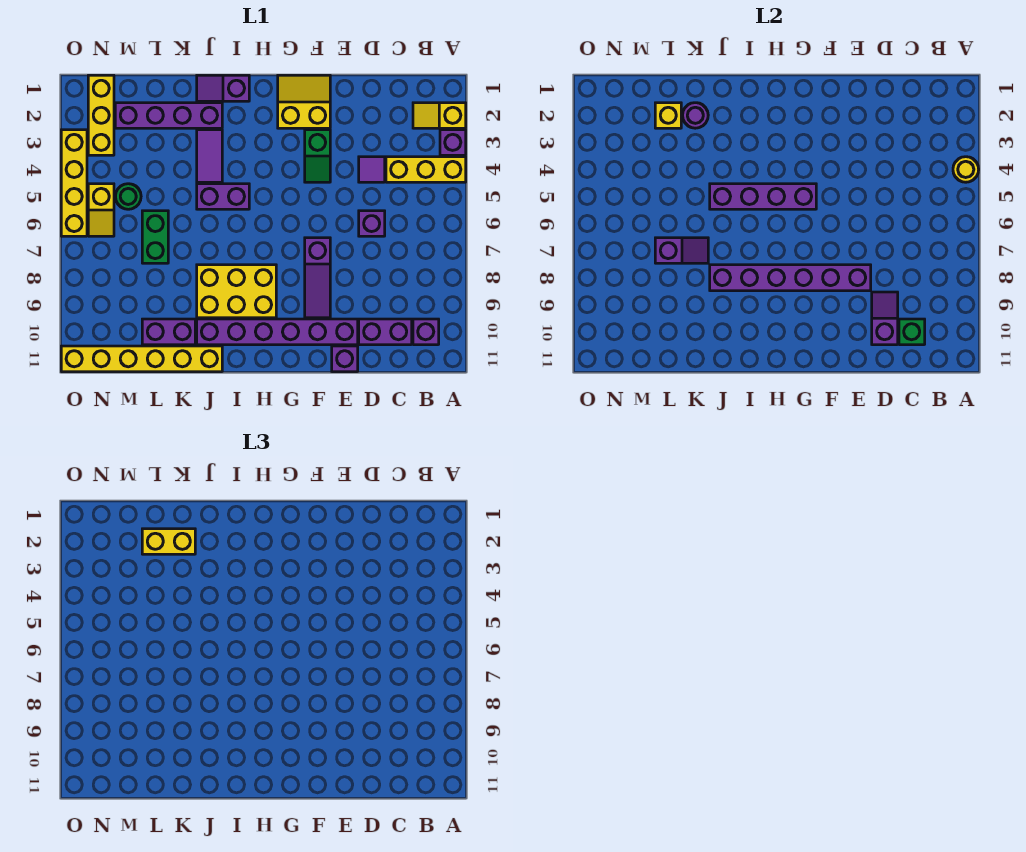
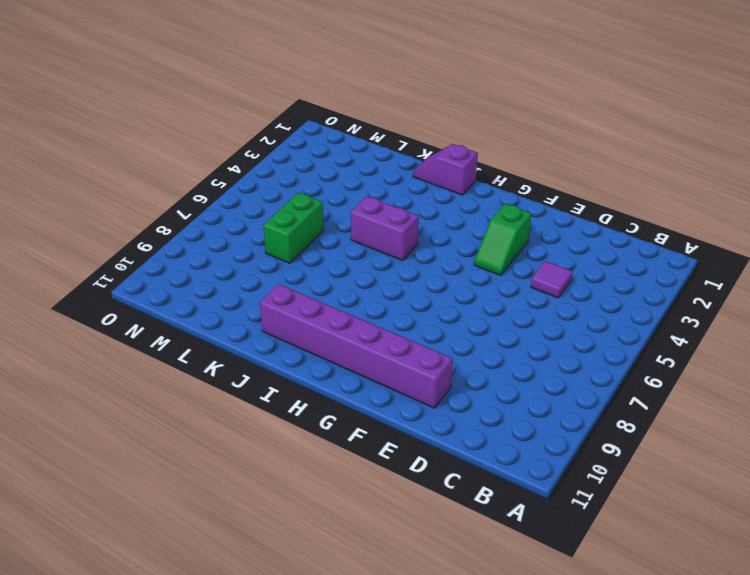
none -> yellow slope A2:B2 level 1 top A
none -> purple brick A3 level 1
none -> yellow brick A4:C4 level 1
none -> purple brick B10 level 1

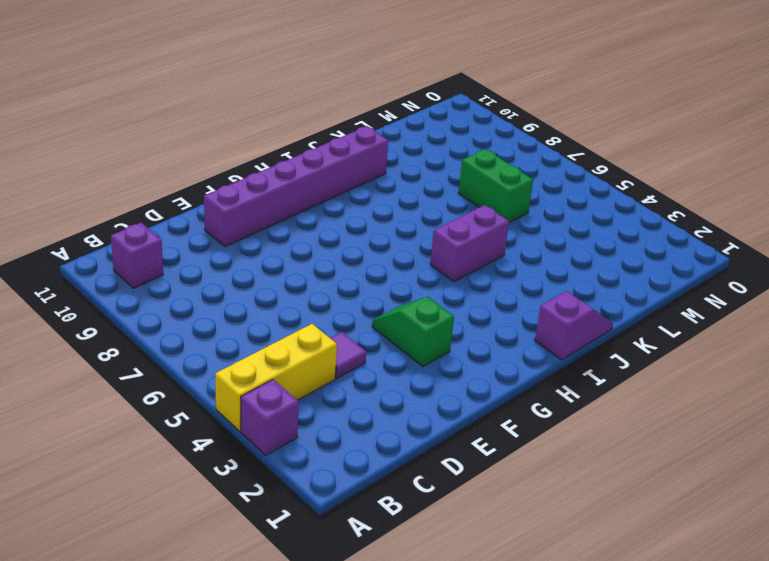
none -> yellow slope A2:B2 level 1 top A
none -> purple brick C10:D10 level 1
none -> purple brick D6 level 1
none -> purple brick E11 level 1

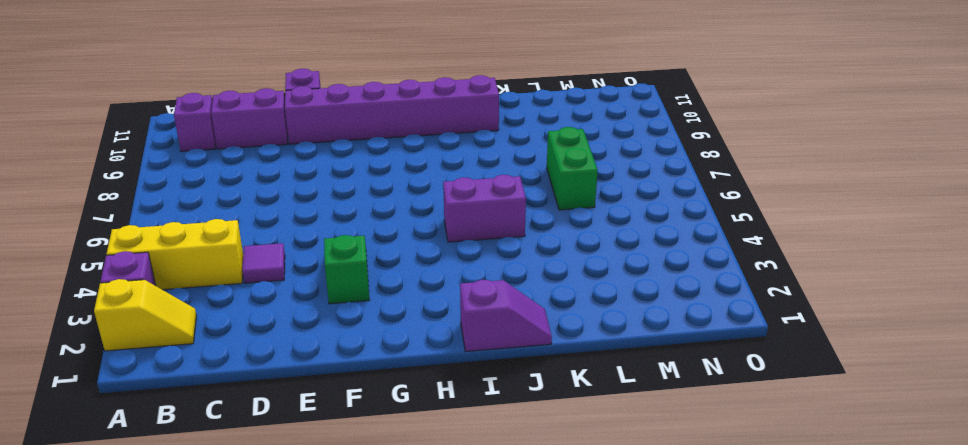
none -> purple brick D6 level 1
none -> yellow slope F1:G2 level 1 top 2
none -> purple slope F7:F9 level 1 top 7
none -> yellow brick H8:J9 level 1

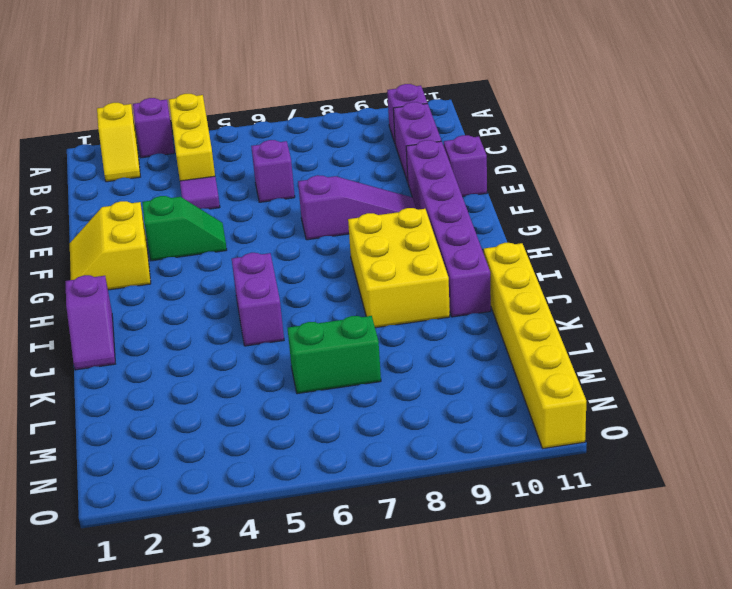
none -> purple brick J2:M2 level 1
none -> purple tile J3:J4 level 1
none -> purple brick K10:L10 level 1
none -> green round brick M5 level 1

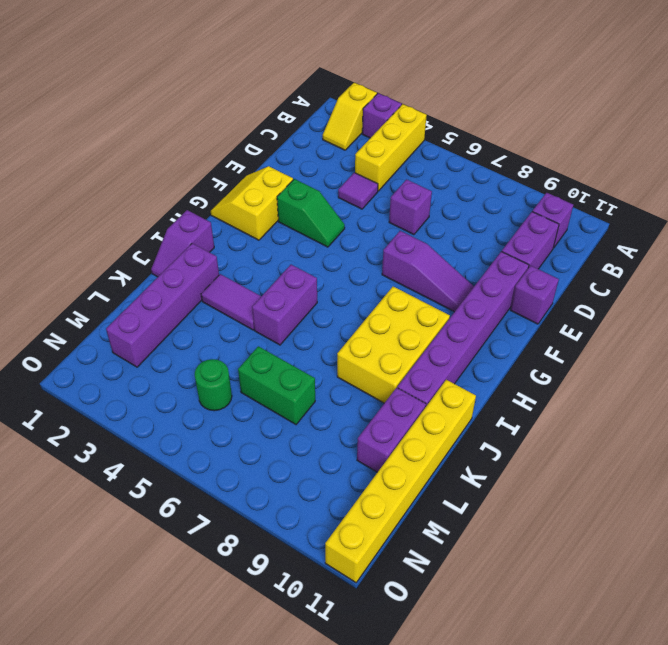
none -> yellow brick N1:N3 level 1
none -> yellow slope N5:N6 level 1 top 5
none -> yellow brick O3:O6 level 1
none -> yellow round brick A4 level 2

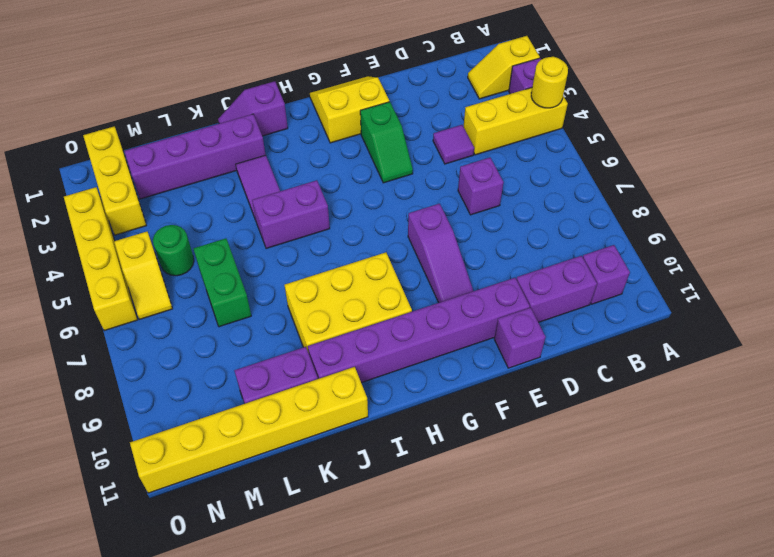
none -> green brick C10 level 2
none -> purple slope D9:D10 level 2 top 10
none -> purple brick E8:J8 level 2
none -> purple brick G5:J5 level 2

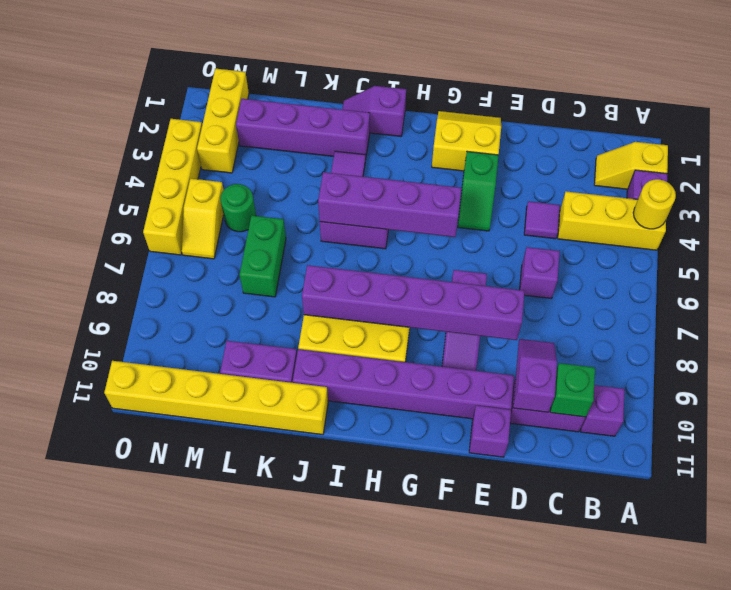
none -> purple round brick K2 level 2
none -> purple slope K7:L7 level 2 top L
none -> yellow brick L2 level 2
none -> yellow brick K2:L2 level 3

